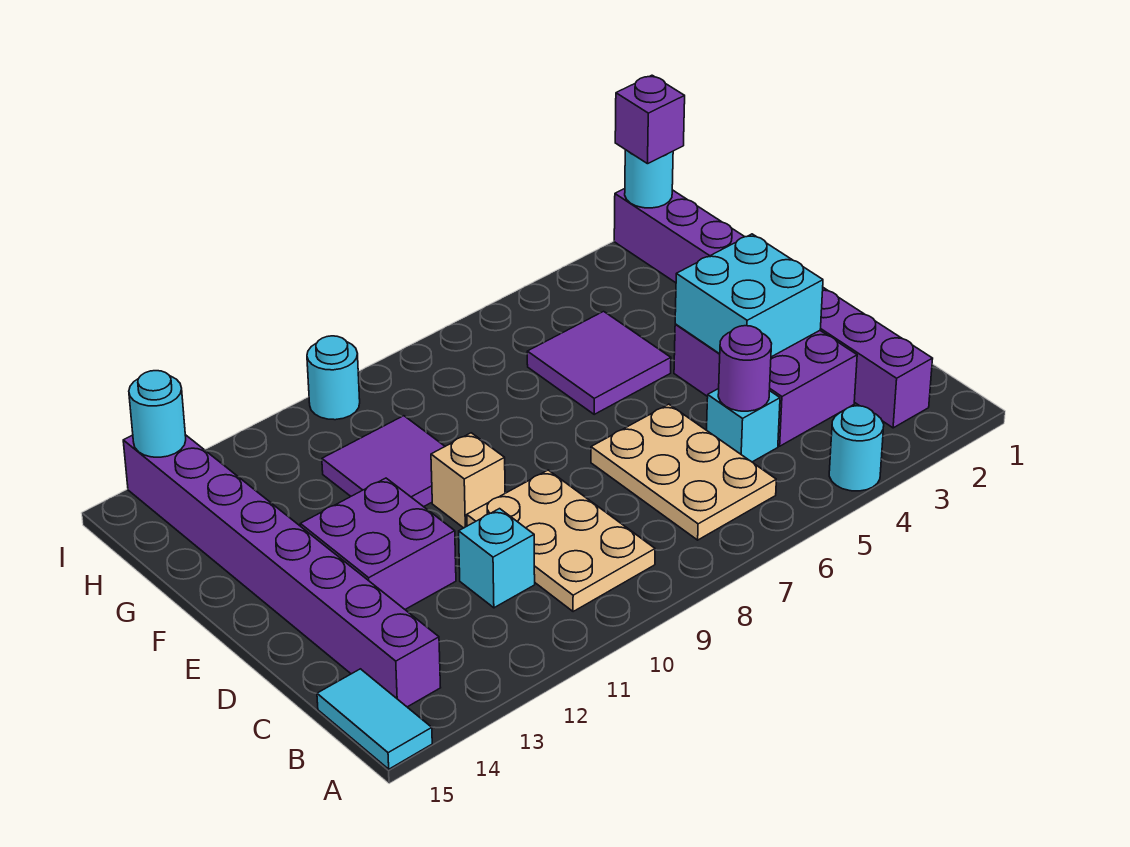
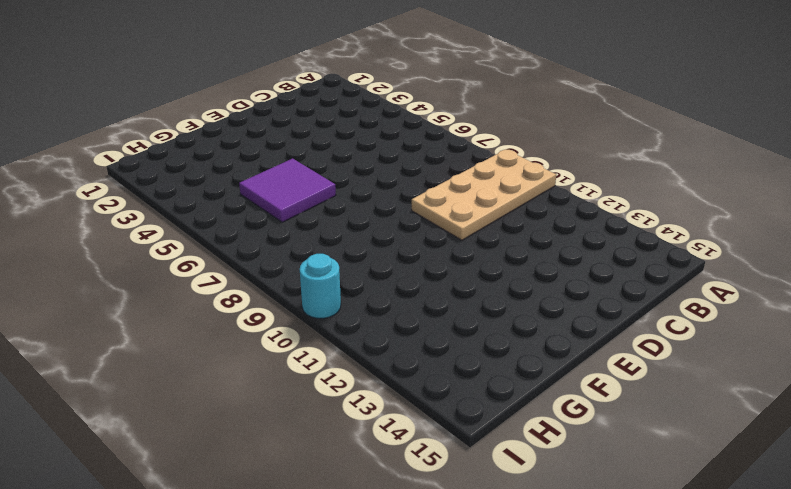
tan plate A9:D10 level 1 -> tan plate B9:D10 level 1
none -> cyan round brick A4 level 1
none -> cyan tile A15:B15 level 1
none -> purple brick B2:I2 level 1

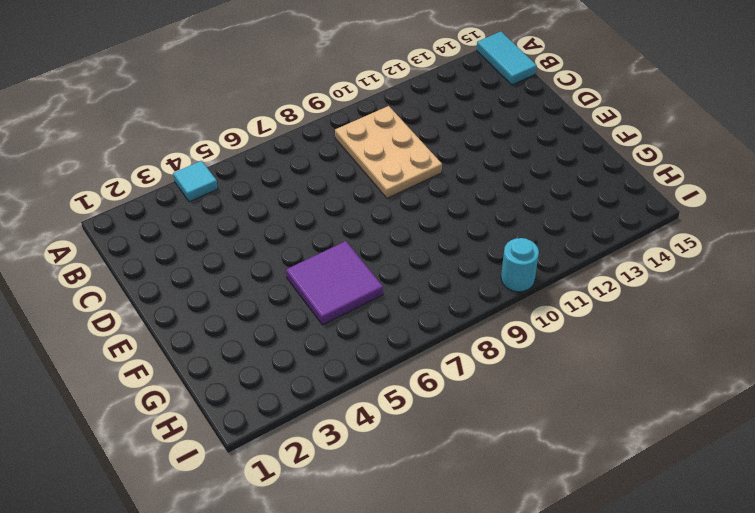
cyan tile A4 level 1 -> cyan round brick A4 level 1
none -> purple brick B2:I2 level 1
none -> tan plate B6:D7 level 1
none -> purple brick B14:I14 level 1

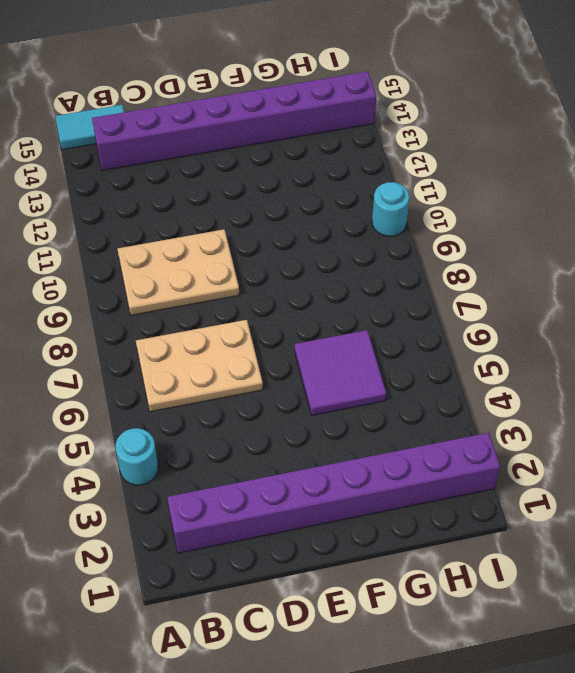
none -> purple brick C3:E4 level 1
none -> cyan brick C5 level 1
none -> cyan brick C11 level 1

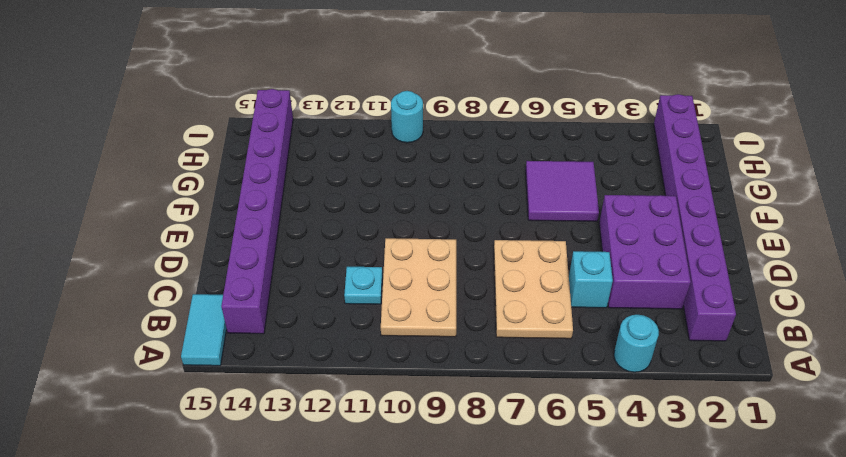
cyan plate C11 level 1 -> cyan brick C11 level 1
none -> purple brick D12:E13 level 1
none -> tan brick E10 level 1
none -> purple tile F10:G11 level 1

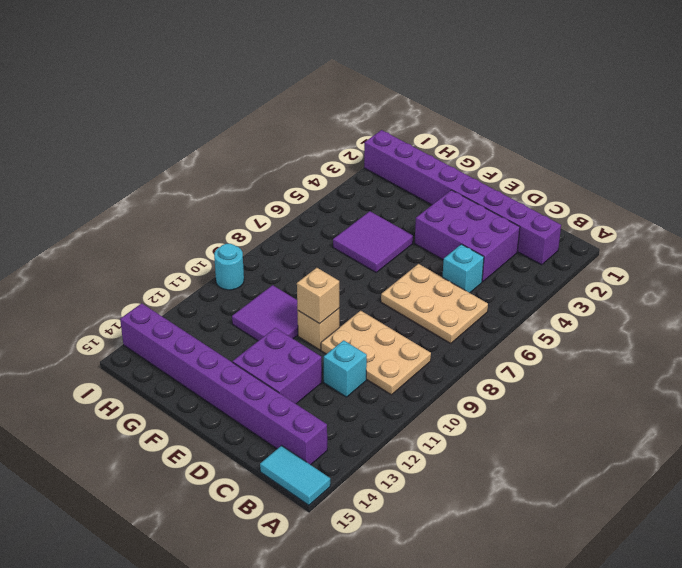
tan brick E10 level 2 -> none
none -> cyan round brick A4 level 1
none -> purple round brick C5 level 2
none -> cyan brick D3:E4 level 2

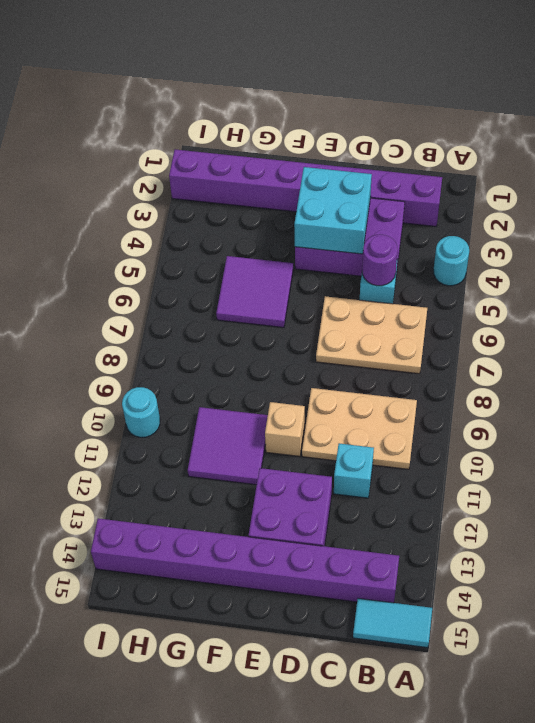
none -> cyan round brick I2 level 2
none -> cyan round brick I14 level 2
none -> purple brick I2 level 3

